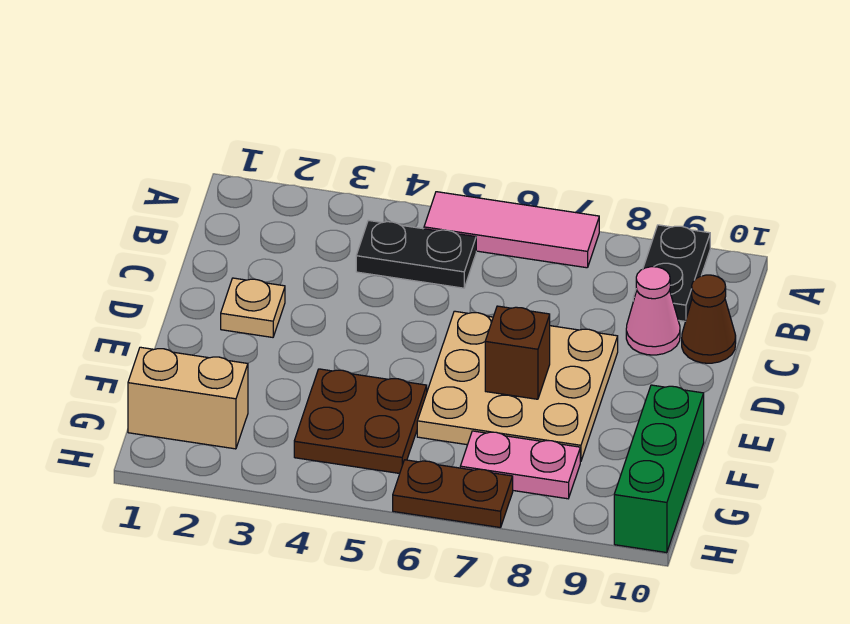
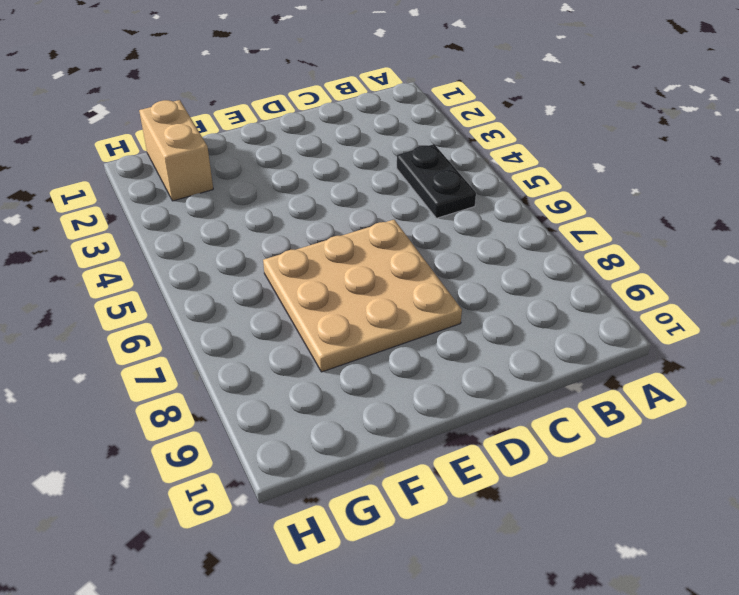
none -> pink tile A5:A7 level 1
none -> black plate A9:B9 level 1
none -> pink cone C9 level 1

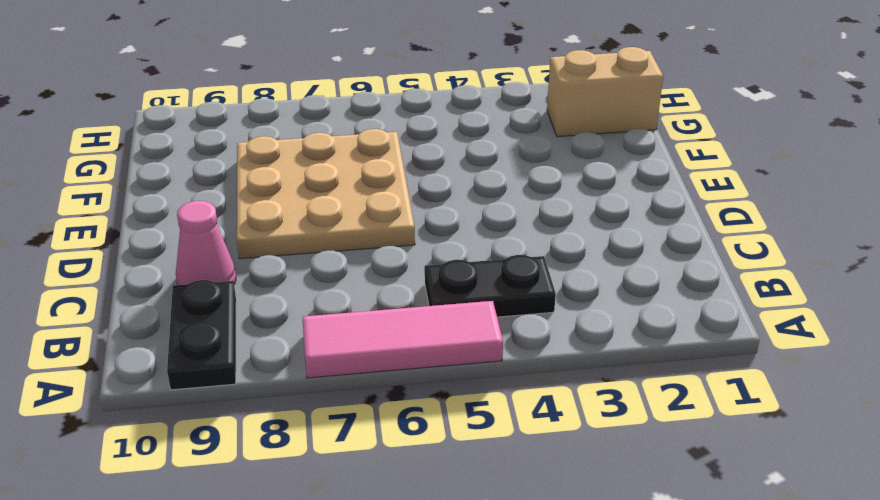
none -> brown cone C10 level 1
none -> tan plate D2 level 1
none -> brown plate F4:G5 level 1

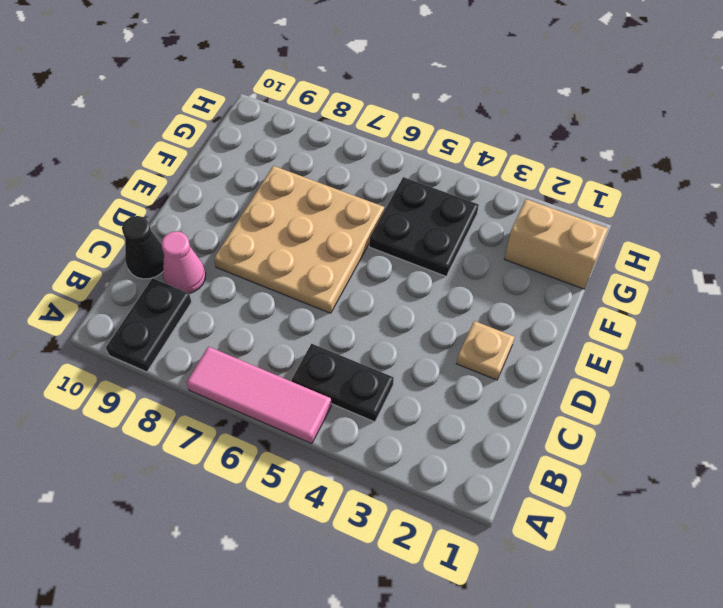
black cone C10 level 1 -> brown cone C10 level 1
black plate F4:G5 level 1 -> brown plate F4:G5 level 1
none -> green brick F10:H10 level 1
none -> pink plate G7:G8 level 1
none -> brown plate H6:H7 level 1

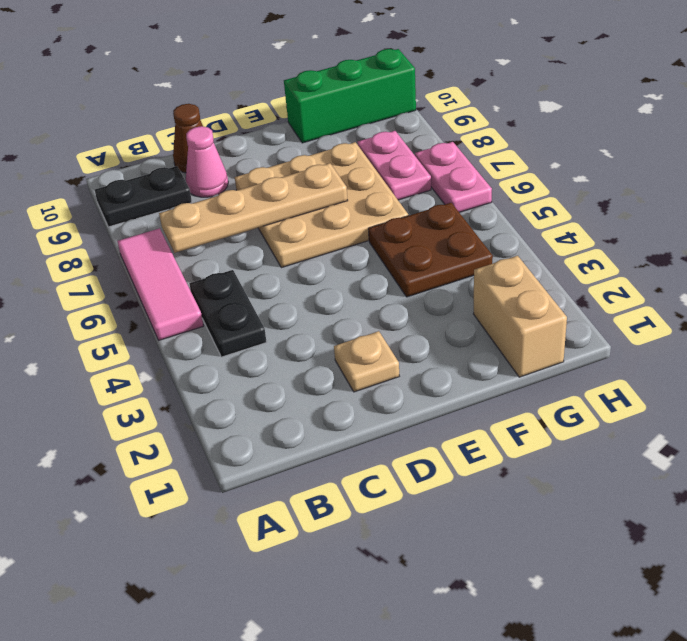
tan plate B7:E7 level 2 -> brown brick E7 level 2
pink plate H6:H7 level 1 -> brown plate H6:H7 level 1

